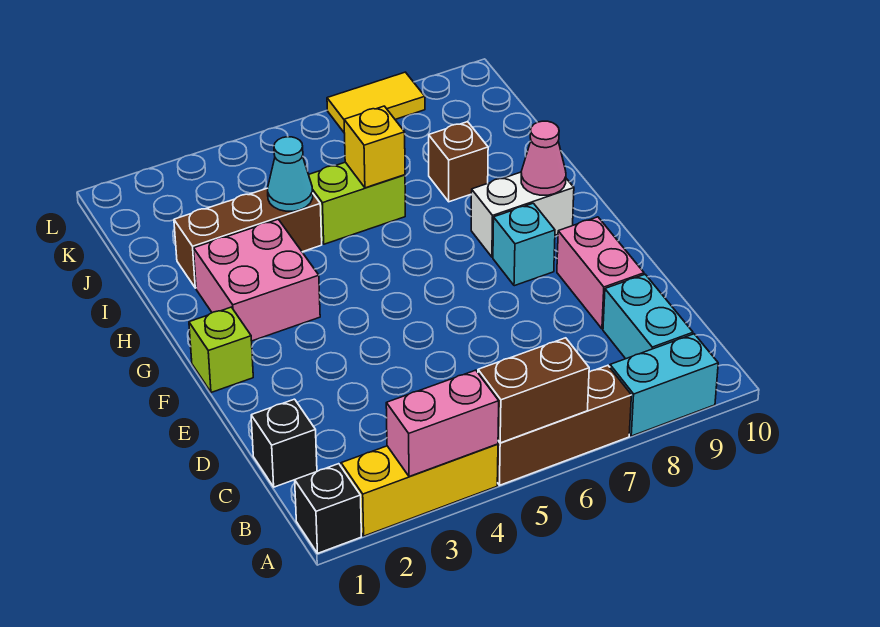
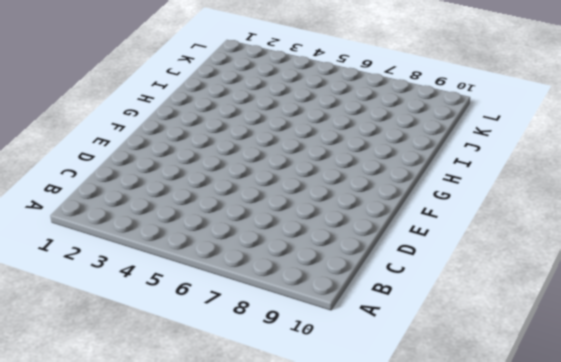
none -> black brick A1 level 1
none -> yellow brick A2:A4 level 1
none -> brown brick A5:A7 level 1

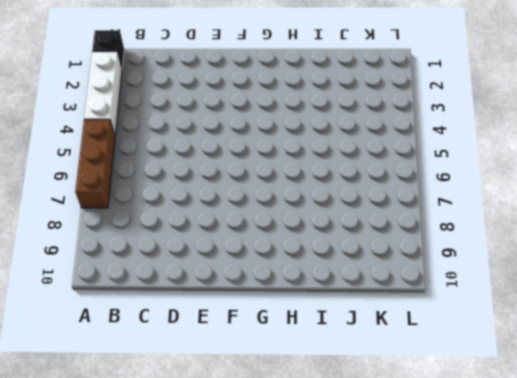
white brick A2:A4 level 1 -> yellow brick A2:A4 level 1
none -> cyan brick A8:A9 level 1
none -> cyan brick B9:C9 level 1
none -> black brick C1 level 1

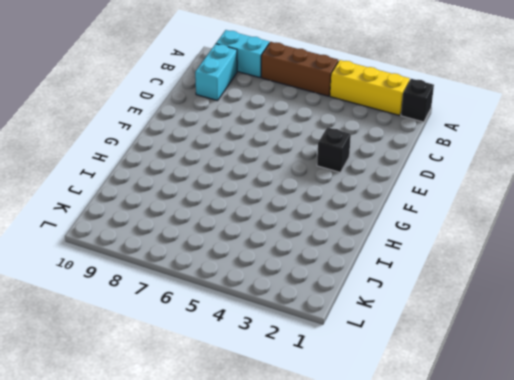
black brick E3 level 1 -> black brick C1 level 1
none -> pink brick D9:E9 level 1
none -> lime brick F1 level 1
none -> cyan brick F8 level 1

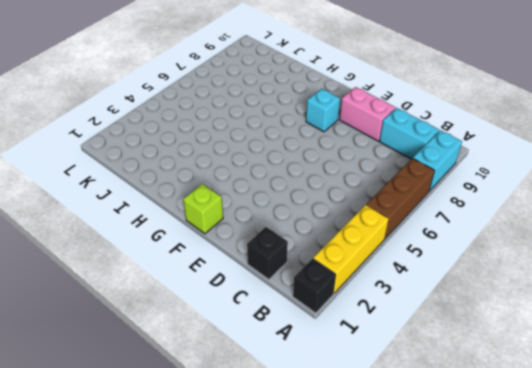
none -> pink brick G2:H3 level 1
none -> white brick G8:G9 level 1
none -> brown brick I2:I4 level 1

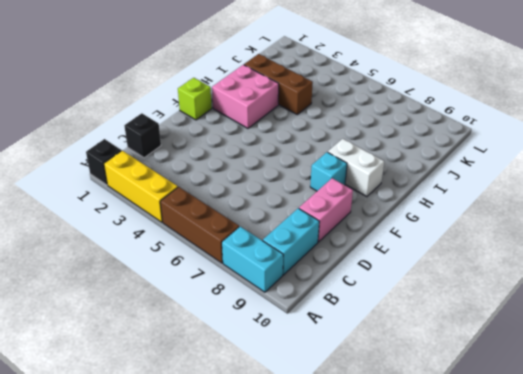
none -> lime brick I5:I6 level 1
none -> brown brick I8 level 1
none -> yellow tile L7:L8 level 1

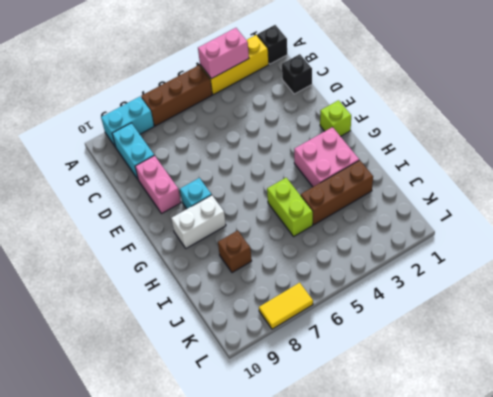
lime brick H5:I5 level 1 -> lime brick I5:I6 level 1
none -> brown brick A5:A6 level 2
none -> pink cone G9 level 2
none -> cyan cone I4 level 2

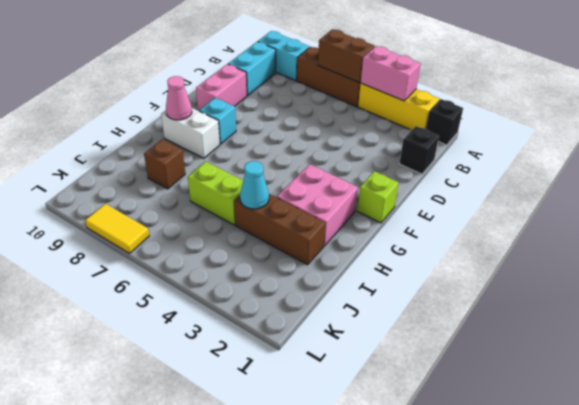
none -> yellow brick I6 level 2

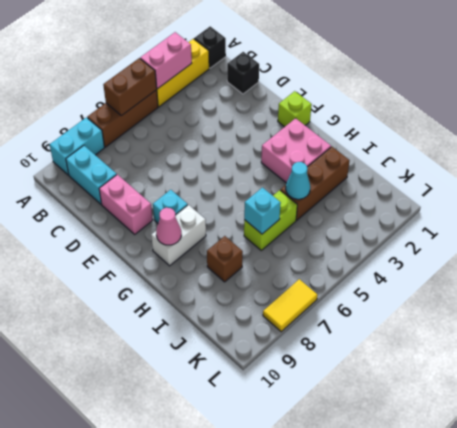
cyan brick I6 level 2 -> yellow brick I6 level 2

